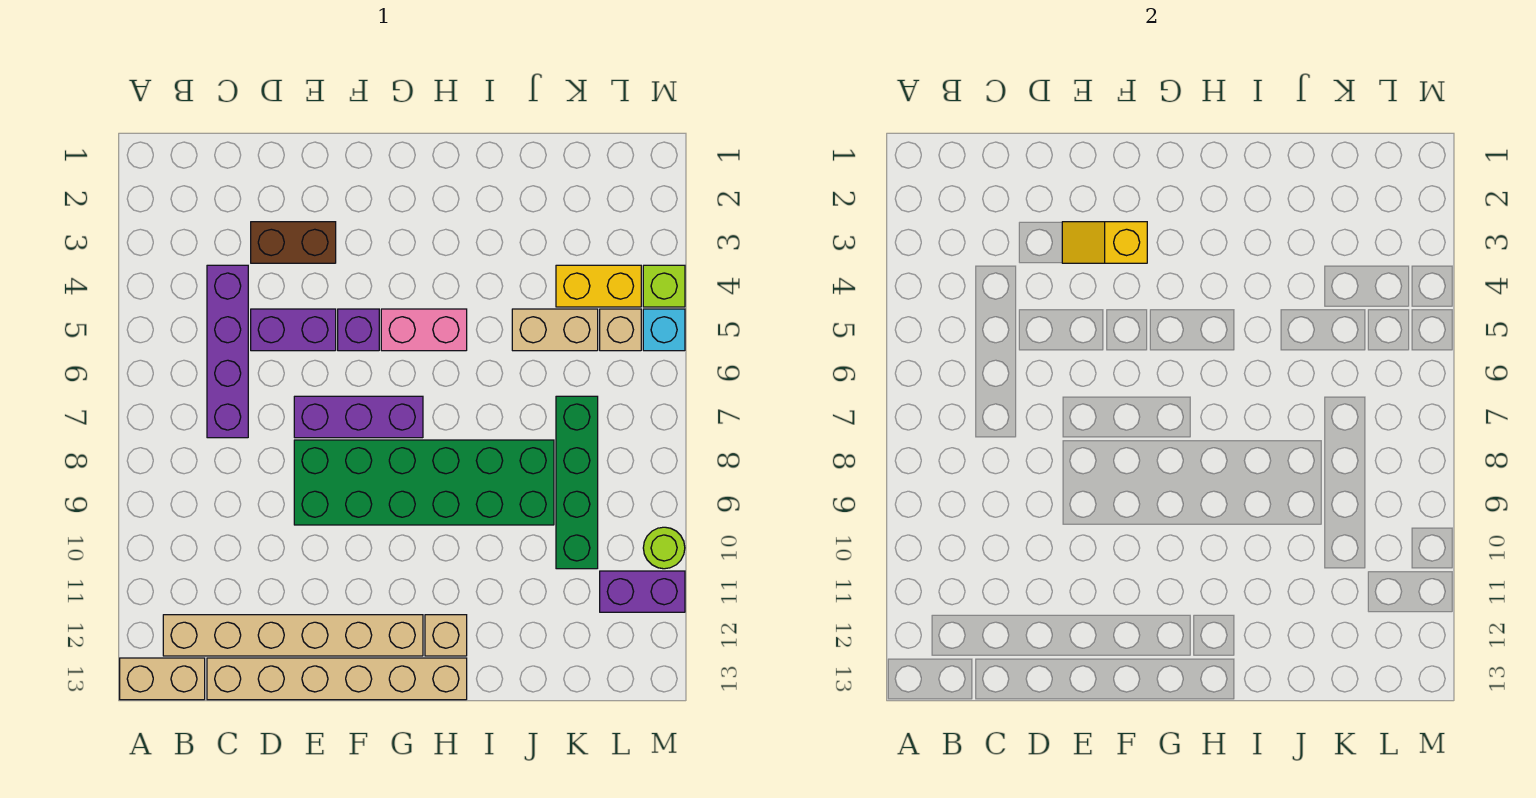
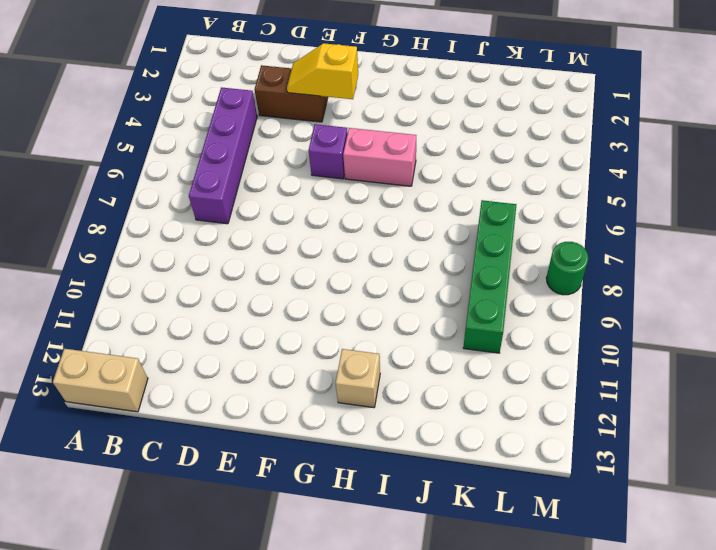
green round brick M8 level 1 -> none
none -> tan brick B12:G12 level 1
none -> tan brick C13:H13 level 1
none -> purple brick D5:E5 level 1

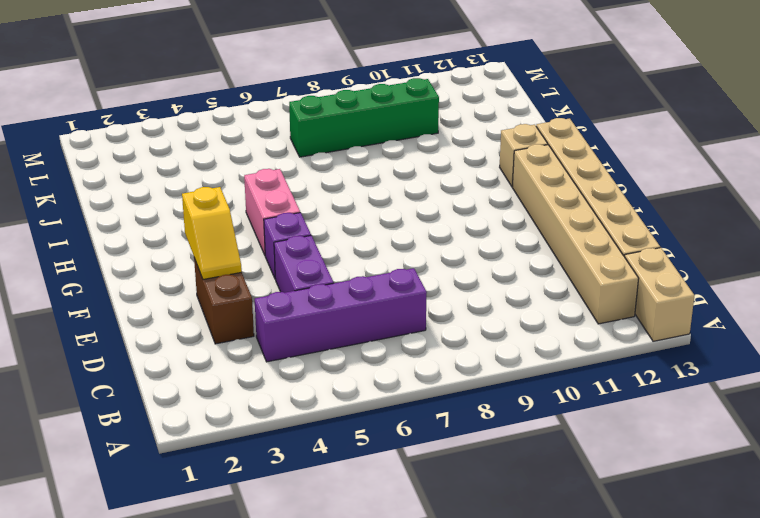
none -> purple brick E7:G7 level 1
none -> green brick E8:J9 level 1
none -> tan brick J5:K5 level 1

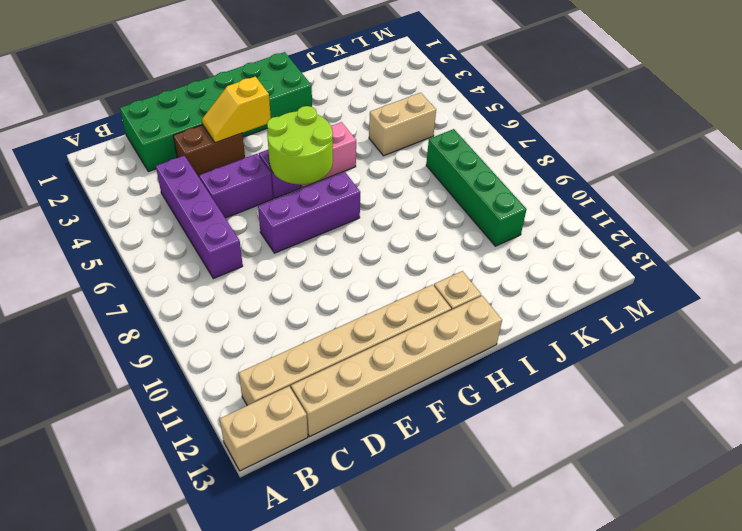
green brick C1:H2 level 1 -> green brick E8:J9 level 1
lime round brick F5:G6 level 2 -> none
none -> yellow brick K4:L4 level 1
none -> tan brick L5 level 1
none -> purple brick L11:M11 level 1

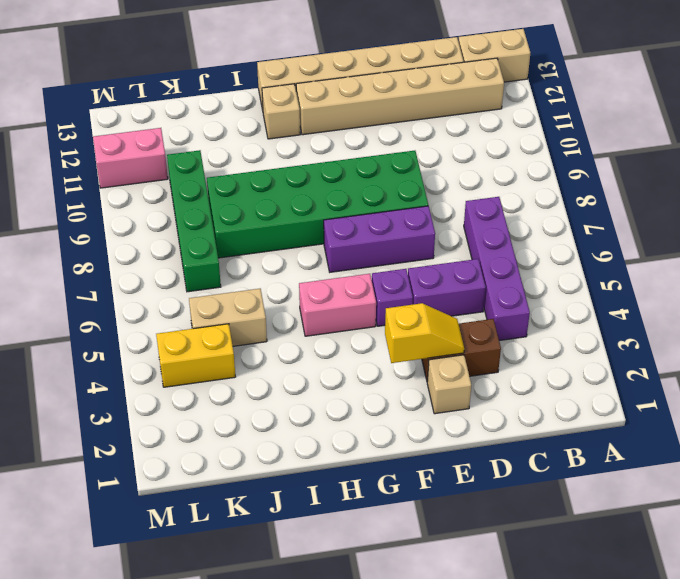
tan brick E2 level 1 -> tan brick L5 level 1
pink brick L11:M11 level 1 -> purple brick L11:M11 level 1
none -> lime brick M4 level 1
none -> cyan brick M5 level 1
none -> lime round brick M10 level 1

